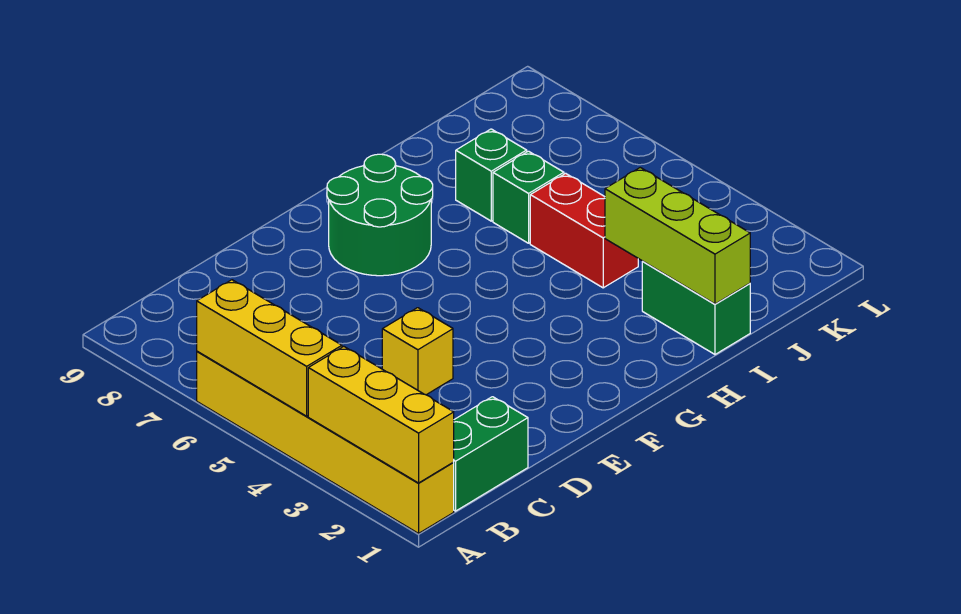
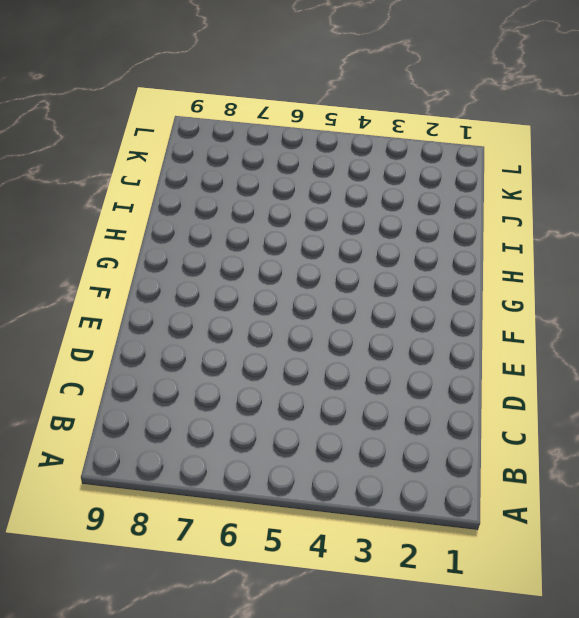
none -> yellow brick A1:A6 level 1
none -> green brick B1:C1 level 1

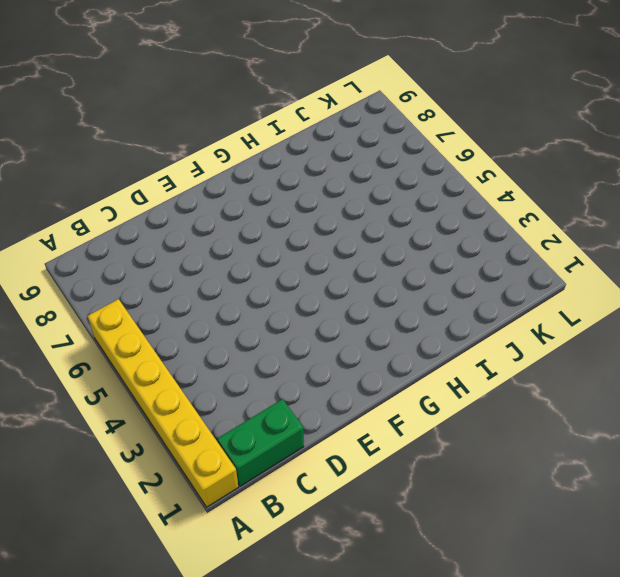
none -> yellow brick D4 level 1
none -> green round brick F7:G8 level 1

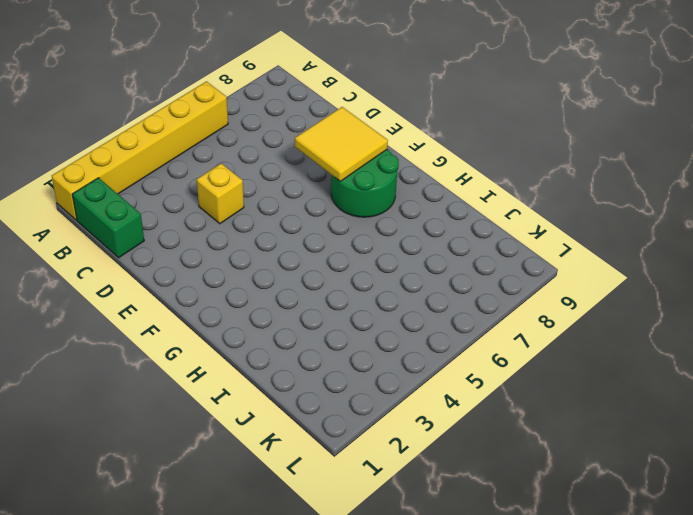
yellow tile E7:F8 level 2 -> none
none -> green brick I1:I2 level 1
none -> red brick I4:I5 level 1

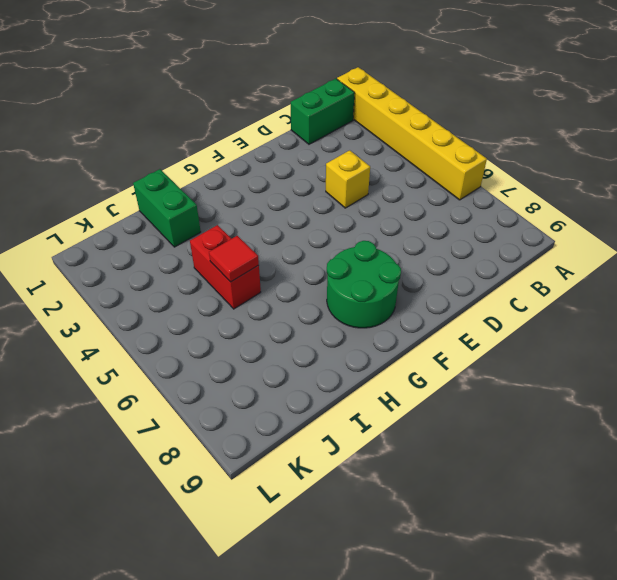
red tile I5 level 2 -> none
none -> green brick I6 level 1
none -> green brick I7 level 1

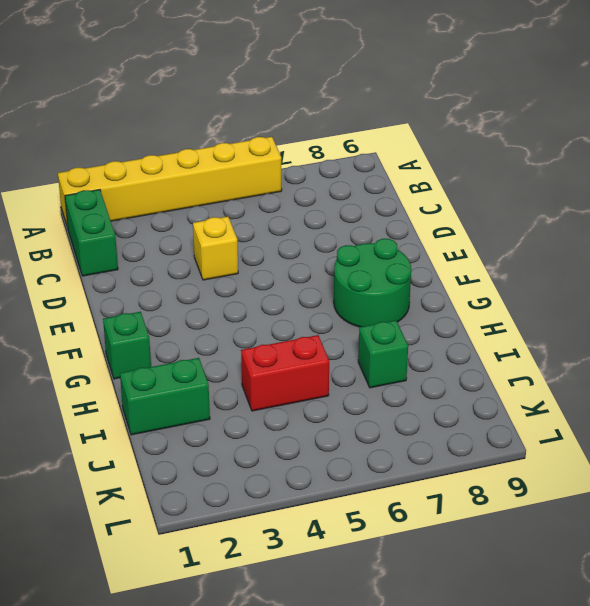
green brick G1 level 1 -> green brick I6 level 1
none -> yellow brick A1:A3 level 2
none -> yellow brick A4:A6 level 2

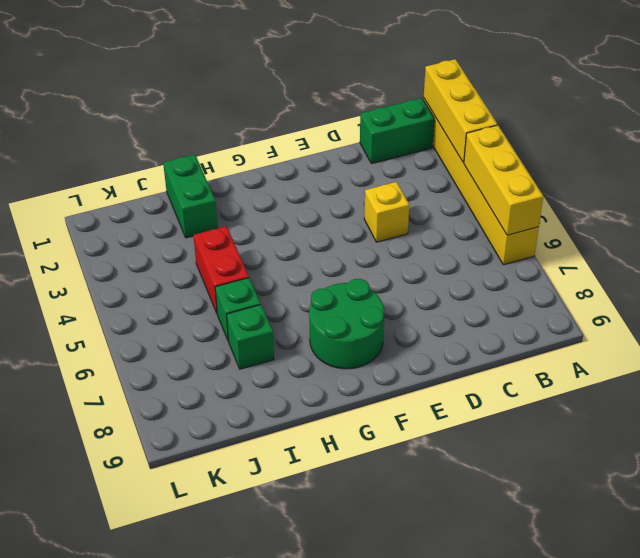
none -> lime brick I1:I3 level 2

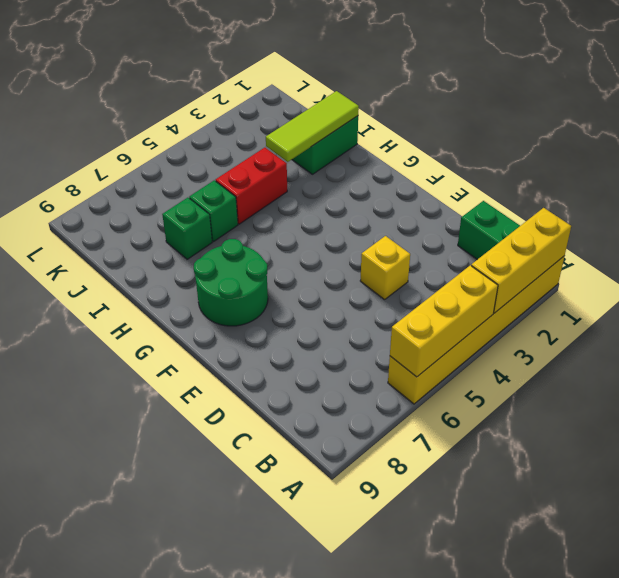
lime tile I1:I3 level 2 -> lime brick I1:I3 level 2

